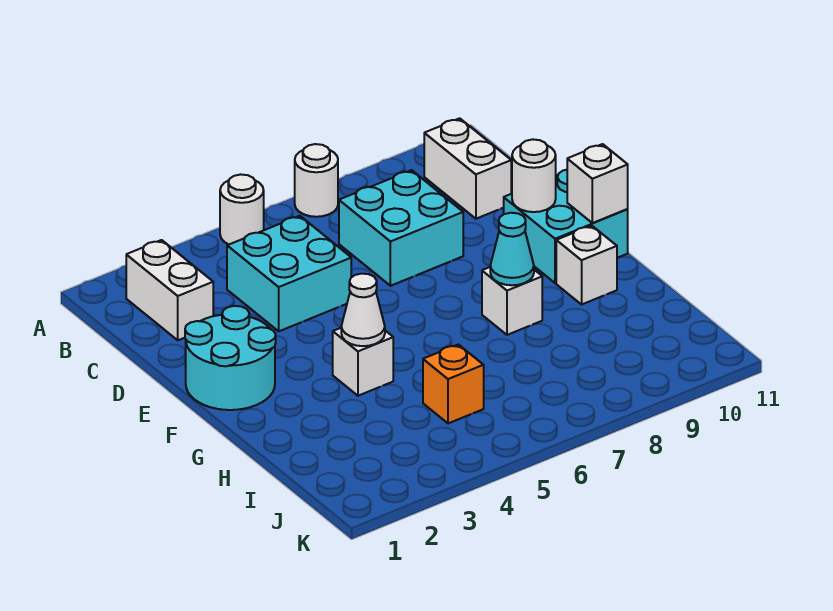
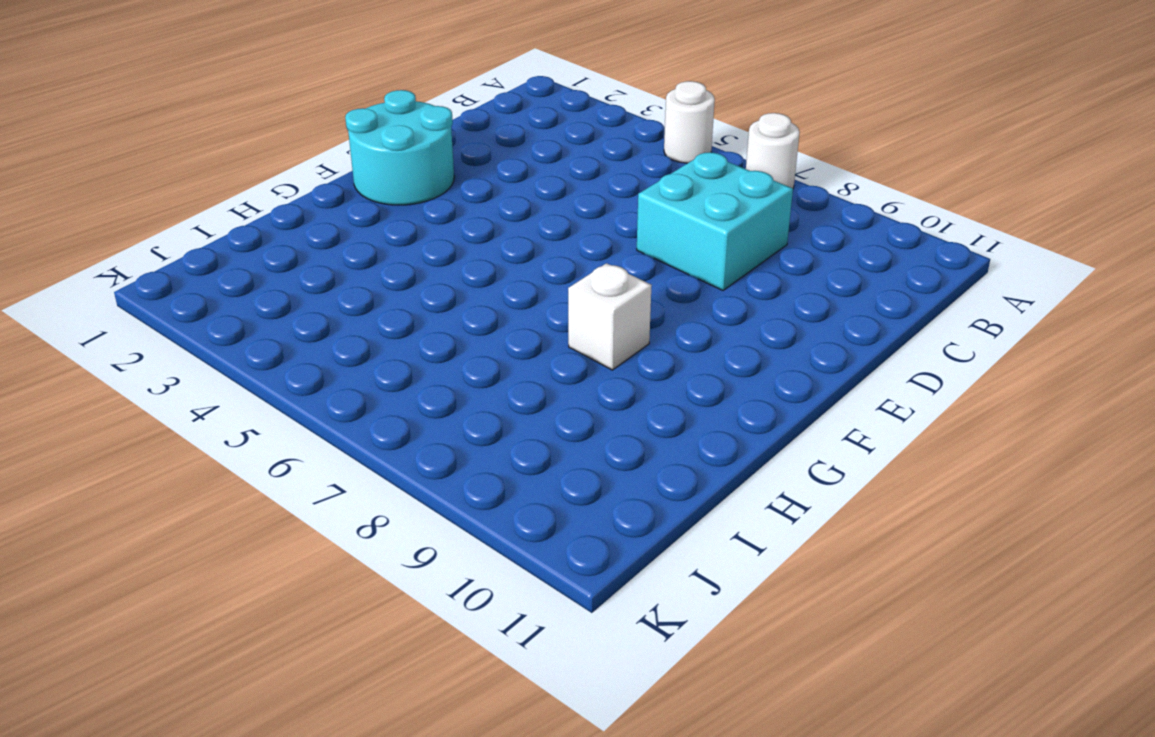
none -> white brick B2:C2 level 1
none -> white brick B10:C10 level 1
none -> cyan brick C4:D5 level 1

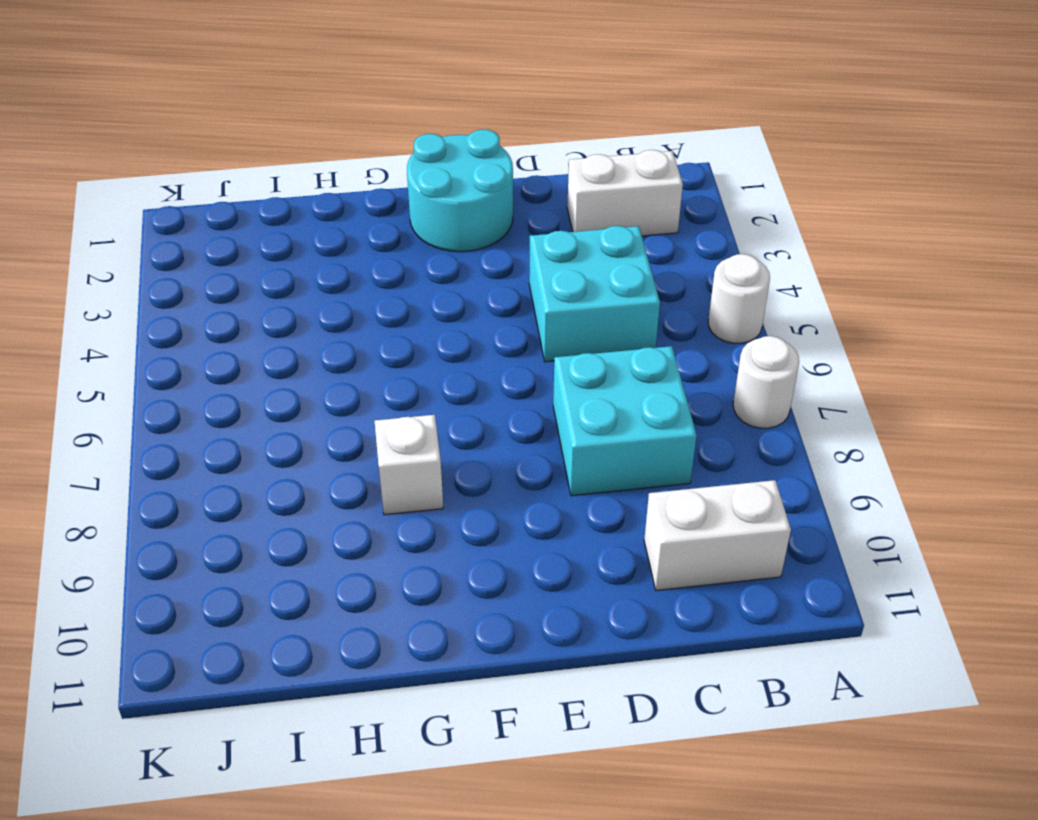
none -> cyan brick E10:F11 level 1
none -> white brick G4 level 1
none -> white brick G10 level 1

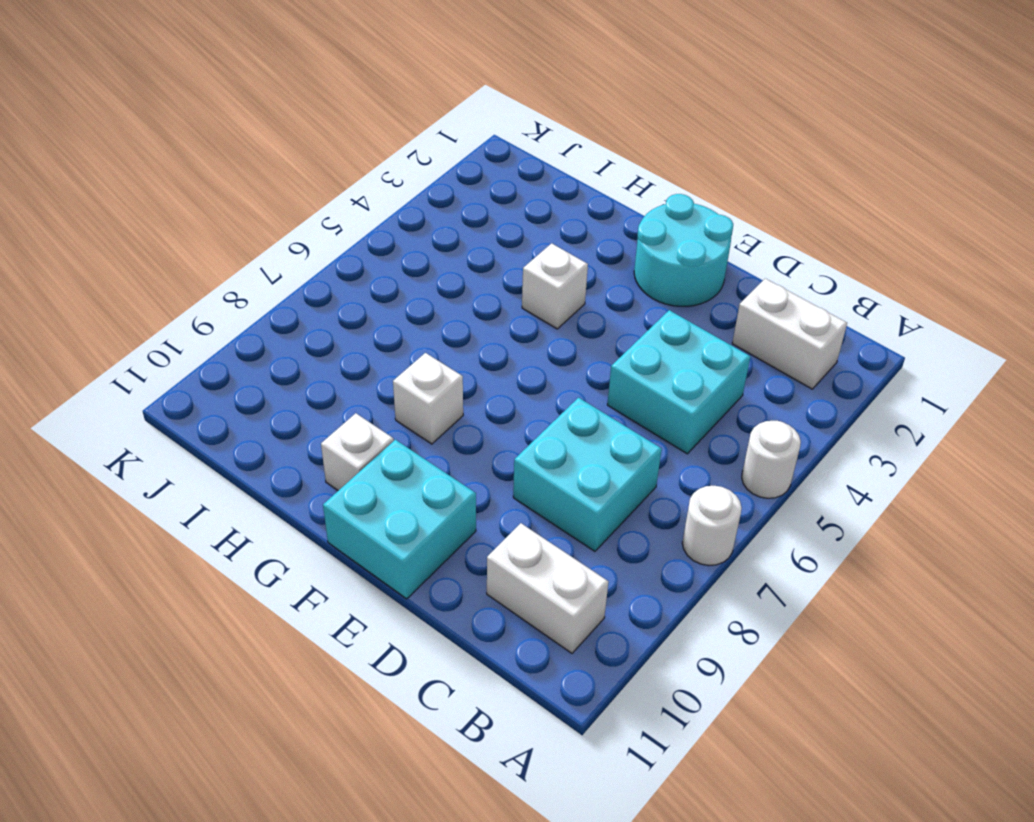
none -> orange brick I5 level 1
none -> white round brick E10 level 2
none -> white brick F11 level 2

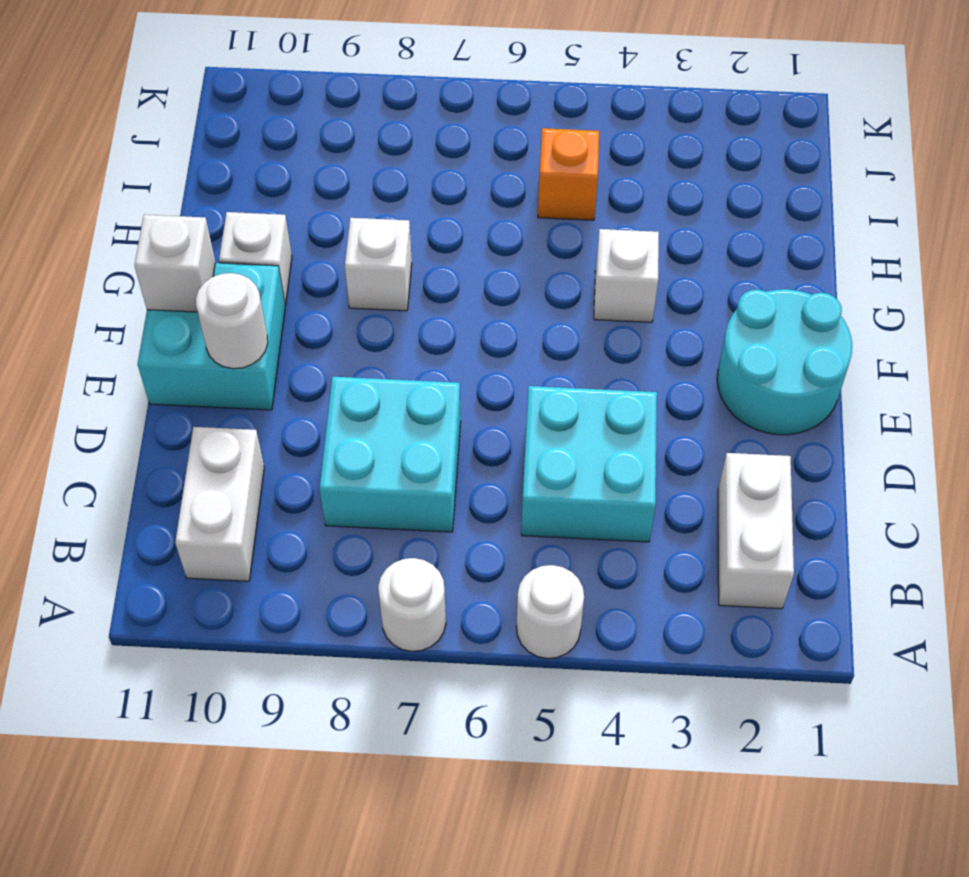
none -> white cone G4 level 2
none -> cyan cone G8 level 2

